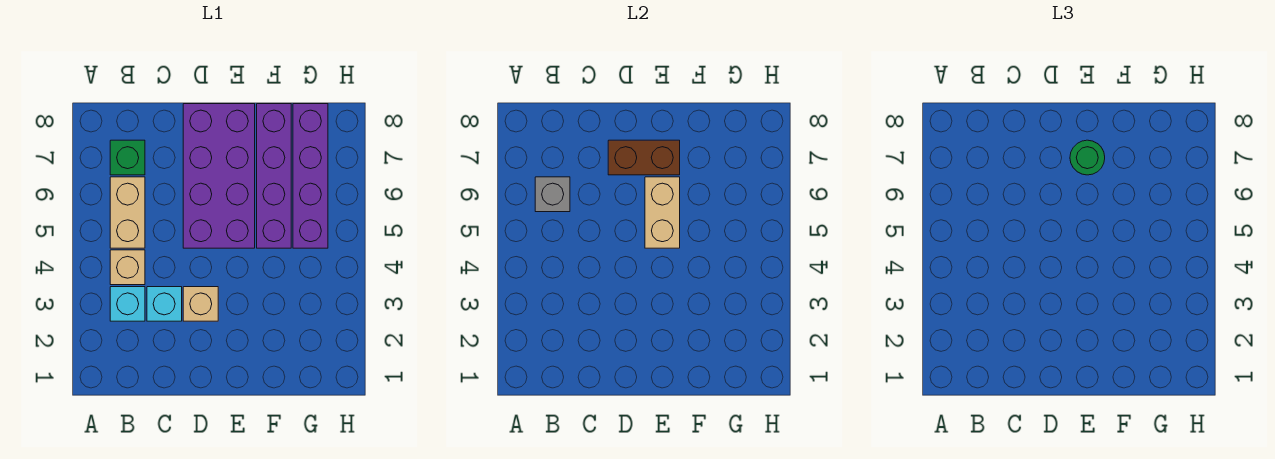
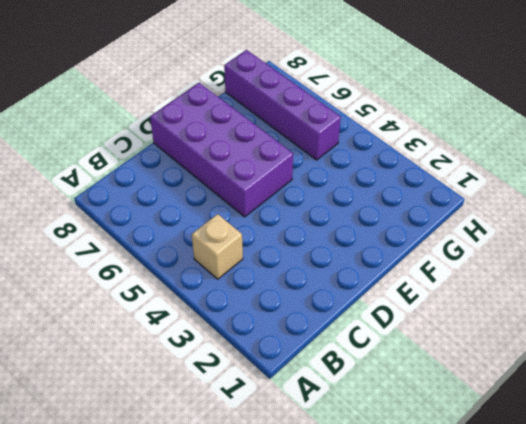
none -> cyan brick B3 level 1
none -> tan brick B5:B6 level 1
none -> green brick B7 level 1

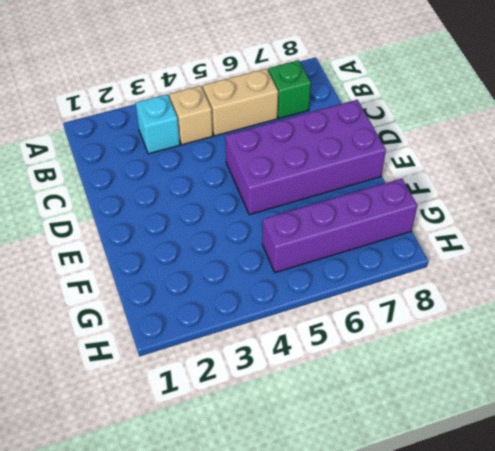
none -> cyan brick C3 level 1
none -> tan brick D3 level 1
none -> purple brick F5:F8 level 1

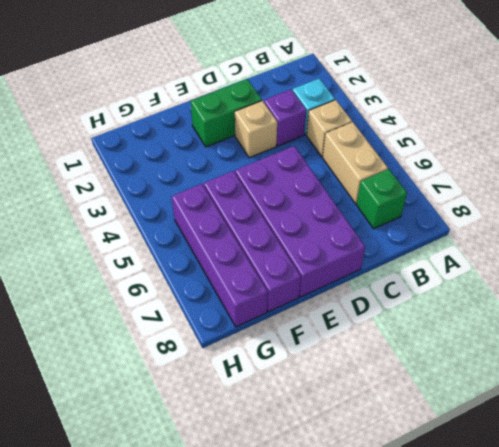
purple brick C3 level 1 -> cyan brick C3 level 1
green brick D2:E2 level 1 -> none
none -> grey brick B6 level 2
none -> brown brick D7:E7 level 2
none -> tan brick E5:E6 level 2

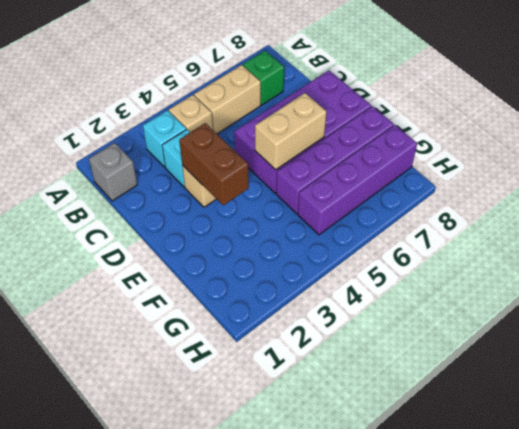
grey brick B1 level 1 -> grey brick B6 level 2
brown brick D3:E3 level 2 -> brown brick D7:E7 level 2
none -> green round brick E7 level 3

